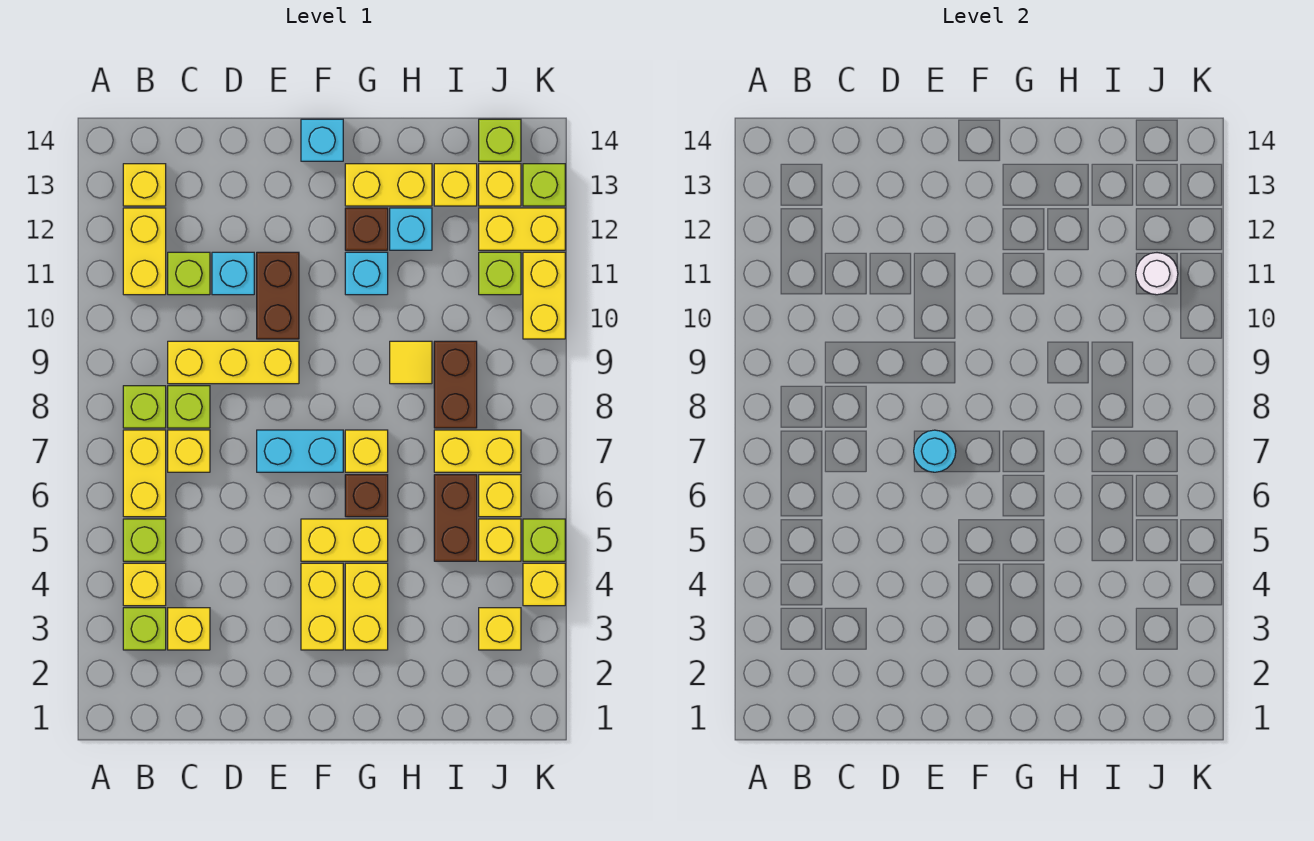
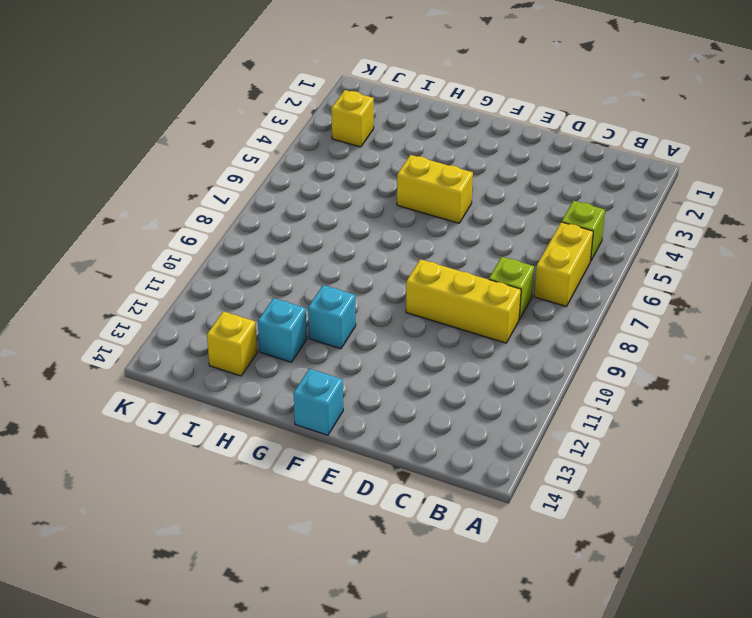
none -> lime brick B3 level 1
none -> yellow brick B4 level 1
none -> lime brick B8 level 1
none -> yellow brick B11:B12 level 1

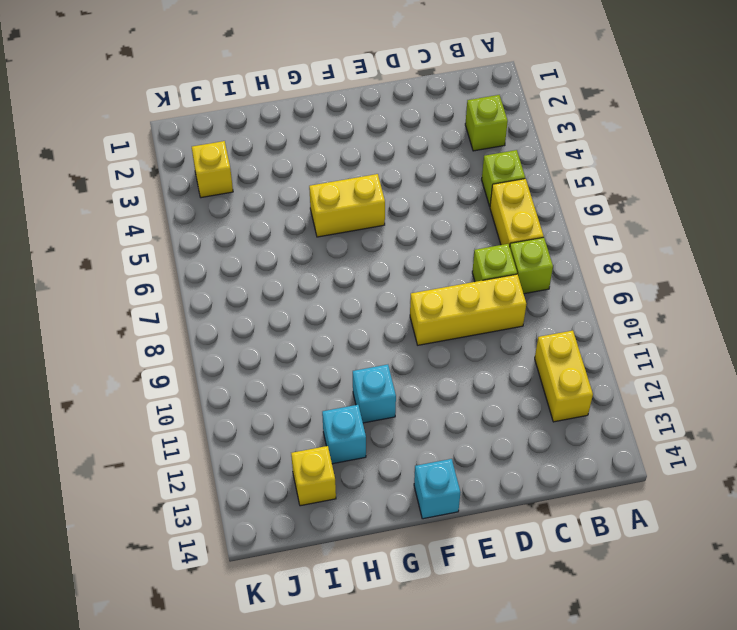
none -> yellow brick B4 level 1
none -> yellow brick B13 level 1
none -> yellow brick C3 level 1
none -> yellow brick C7 level 1

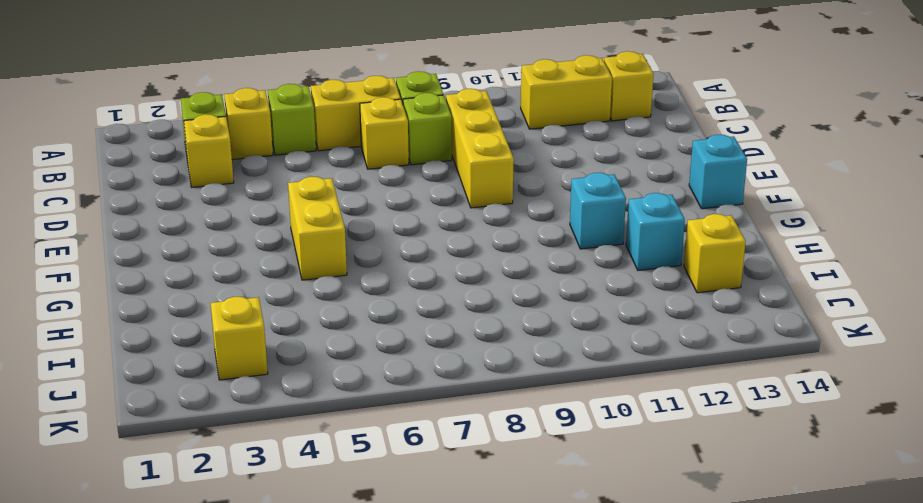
none -> lime brick C11 level 1
none -> cyan brick D11 level 1
none -> cyan brick E7:F7 level 1
none -> brown brick E10:E11 level 1

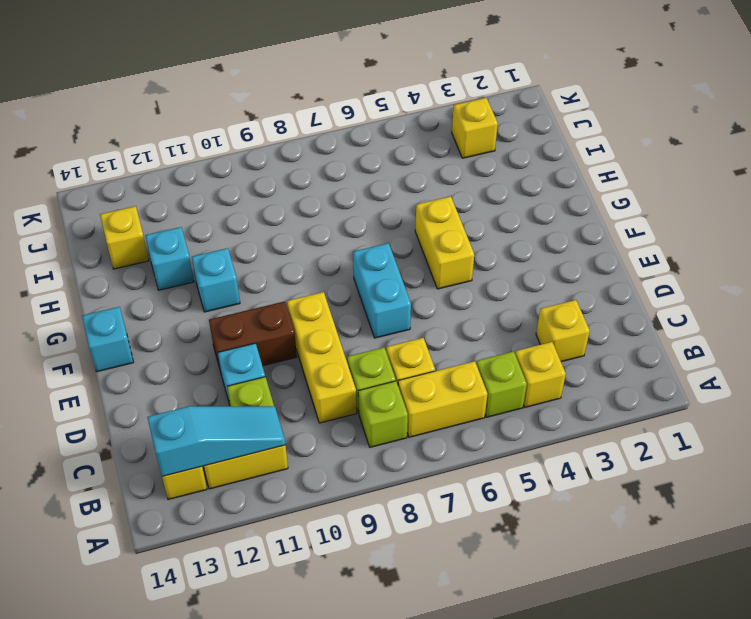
cyan slope B11:B13 level 2 top 13 -> none
none -> lime brick B3 level 1
none -> yellow brick F3:F4 level 1
none -> yellow brick G3:G4 level 1
none -> brown brick G6 level 1

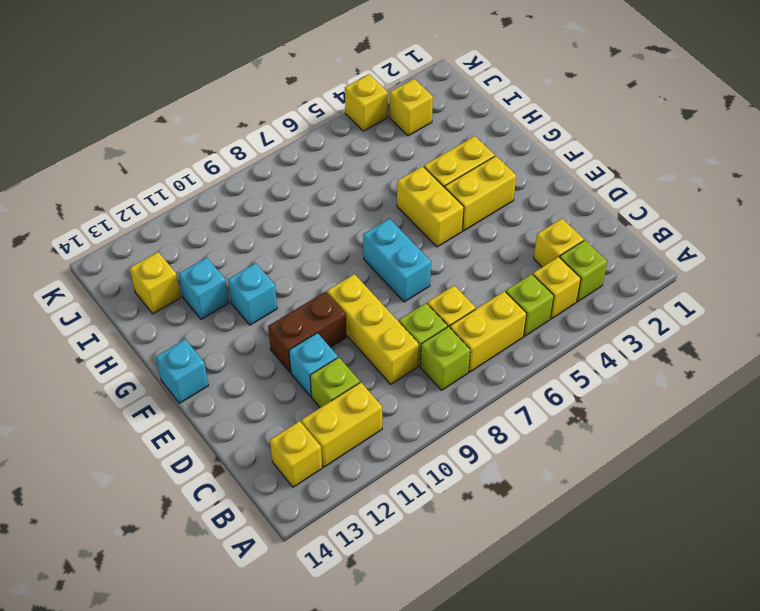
none -> brown brick G6 level 1
none -> yellow brick G7 level 1
none -> brown brick G12 level 1
none -> yellow brick G13:H13 level 1

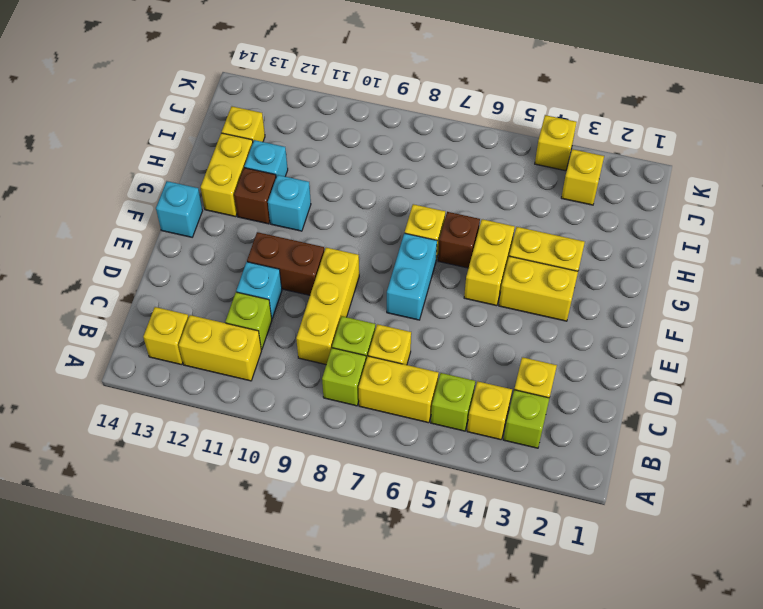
none -> yellow tile H9 level 1
none -> brown brick I5:I6 level 1
none -> yellow brick I7:J7 level 1
none -> brown brick I8:I9 level 1

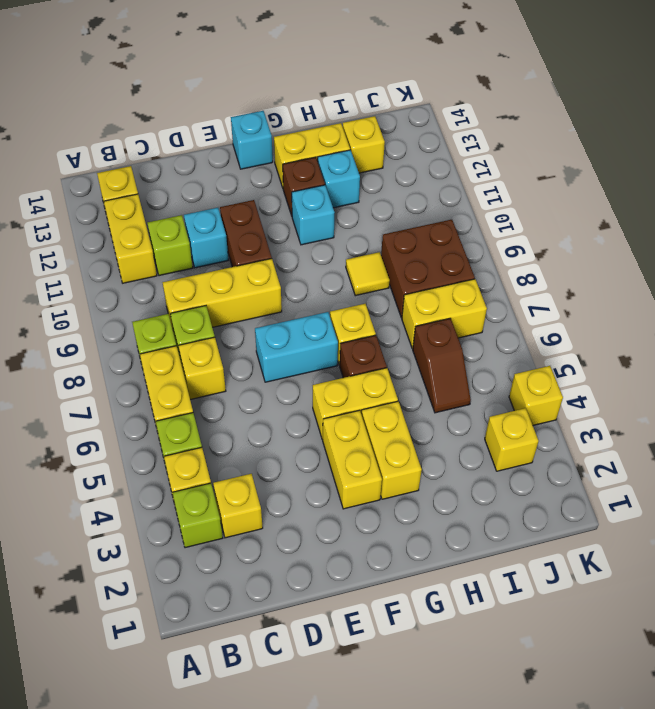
brown slope I5:I6 level 1 top 6 -> brown brick I5:I6 level 1
brown brick I8:J9 level 1 -> brown brick I8:I9 level 1
none -> yellow brick J5 level 1
none -> yellow brick J6 level 1
none -> lime brick J11 level 1
none -> yellow brick J12:K12 level 1

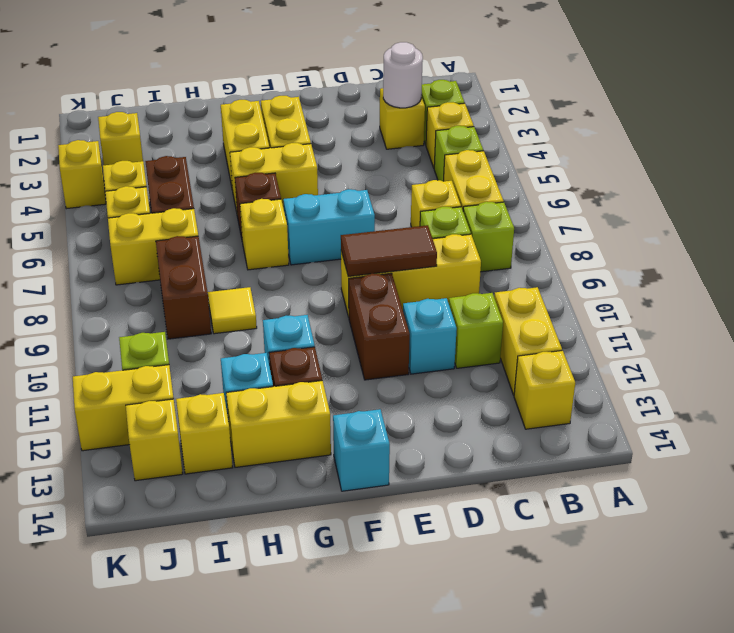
white round brick C3 level 2 -> white round brick J11 level 2
brown tile D9:E9 level 2 -> none
none -> lime brick J14 level 1
none -> lime brick K5 level 1
none -> yellow brick K10:K11 level 1
none -> lime brick K13 level 1

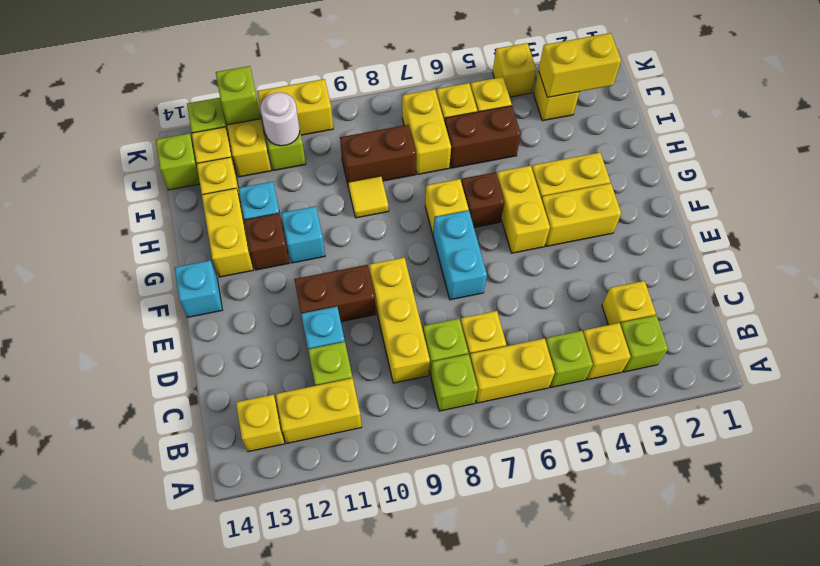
yellow brick J2:J3 level 2 -> none
lime brick K12 level 2 -> lime brick K5 level 1
none -> cyan round brick E7 level 2

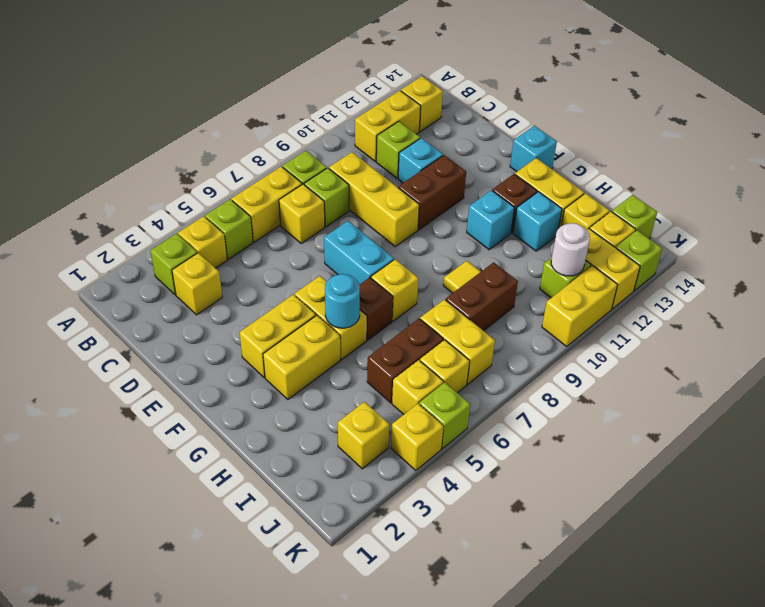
cyan round brick G5 level 2 -> cyan round brick E7 level 2

